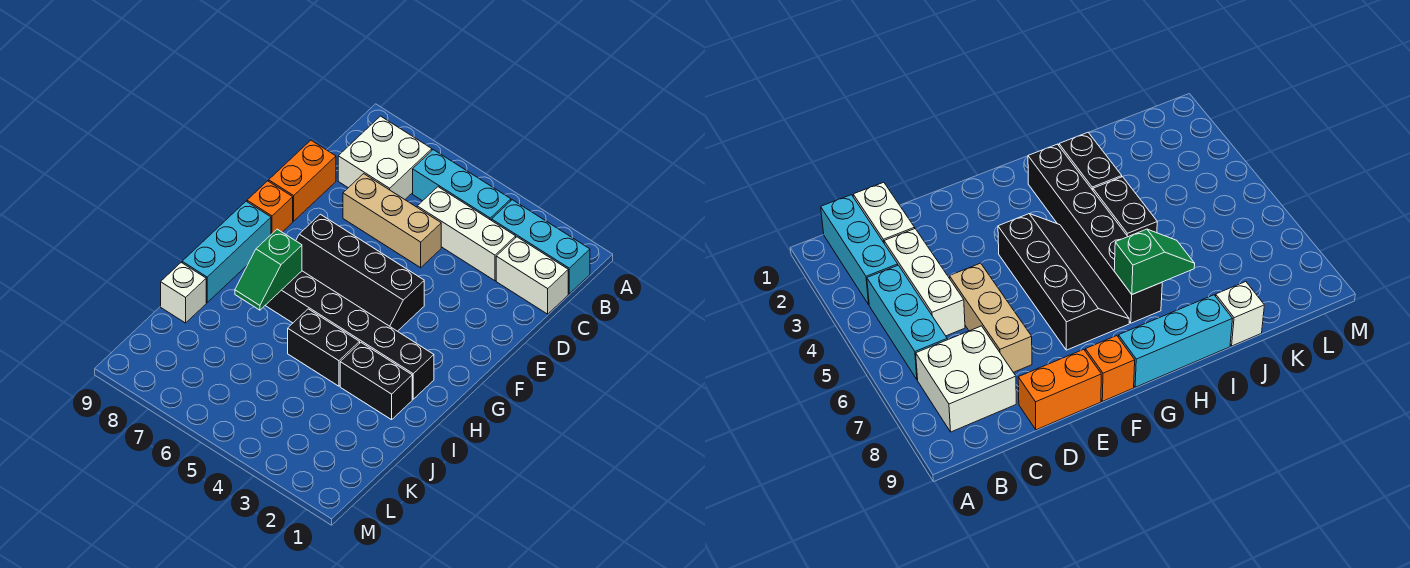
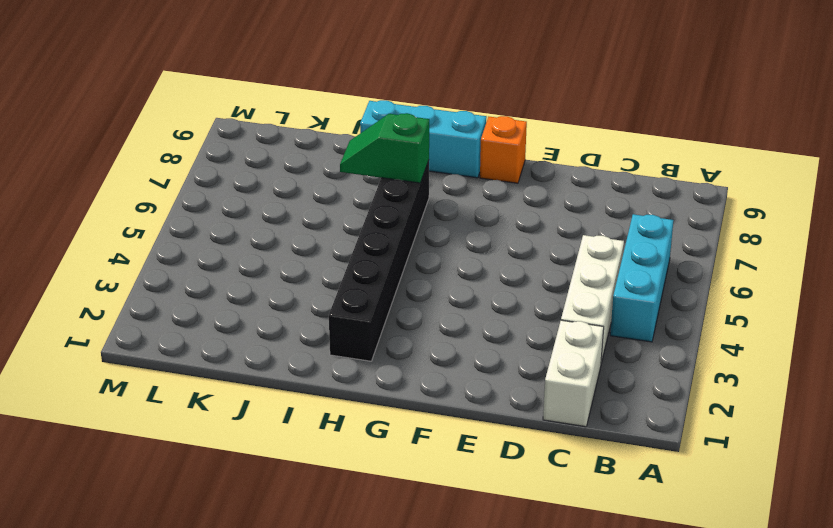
none -> cyan brick B1:B3 level 1
none -> white brick B7:C8 level 1
none -> tan brick D5:D7 level 1

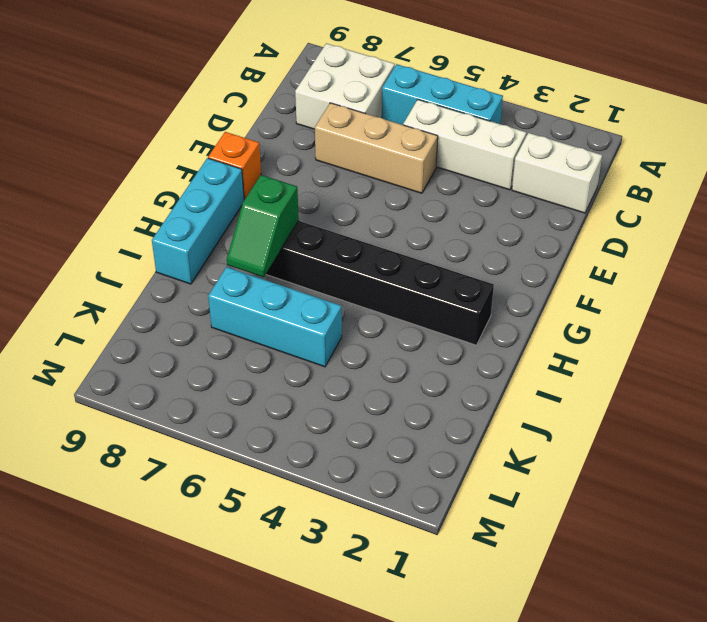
cyan brick J5:J7 level 1 -> cyan brick B1:B3 level 1
none -> orange brick D9:E9 level 1
none -> black slope F4:G7 level 1 top F
none -> black brick I2:I3 level 1

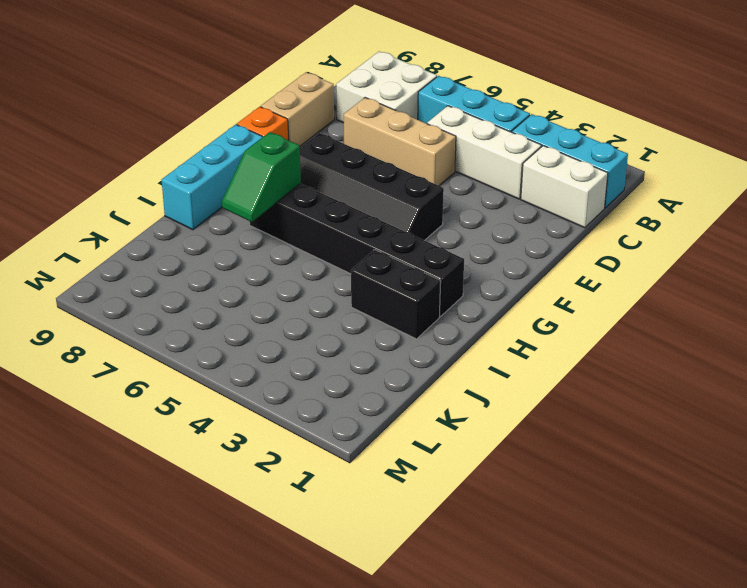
tan brick D9:E9 level 1 -> orange brick D9:E9 level 1
none -> black brick I4:I5 level 1
none -> white brick J9 level 1

